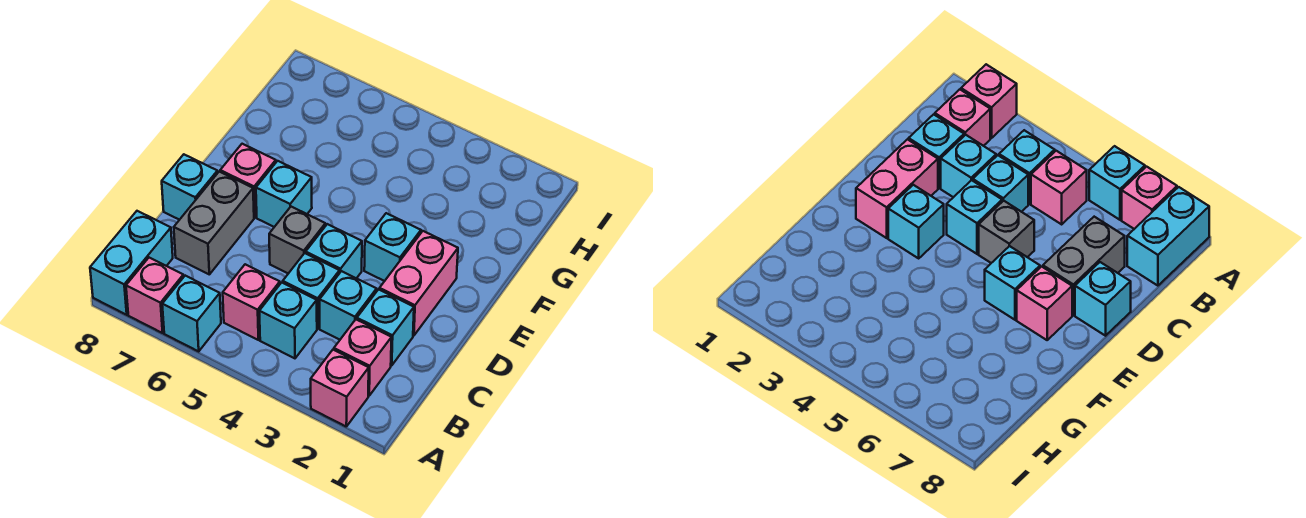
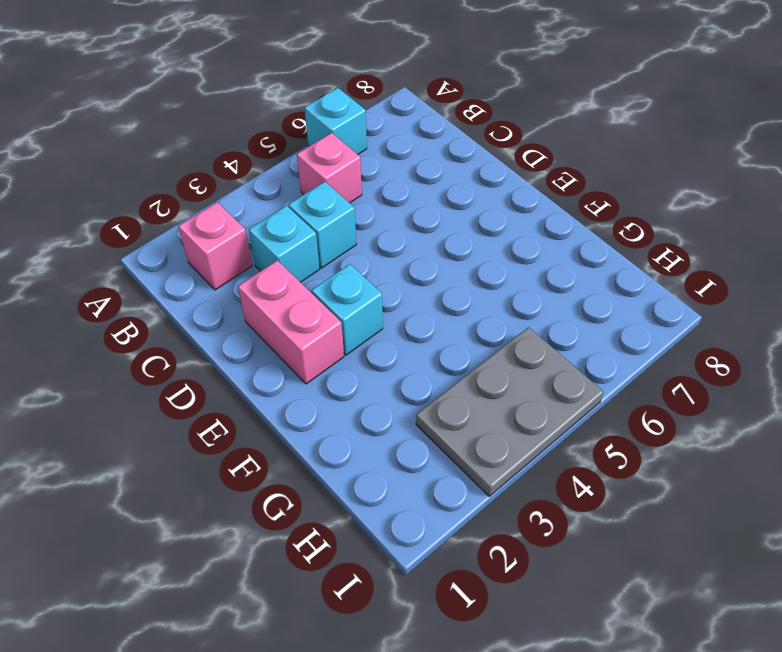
grey plate H3:I5 level 1 -> none
none -> pink brick A2 level 1
none -> pink brick A7 level 1
none -> cyan brick A8:B8 level 1

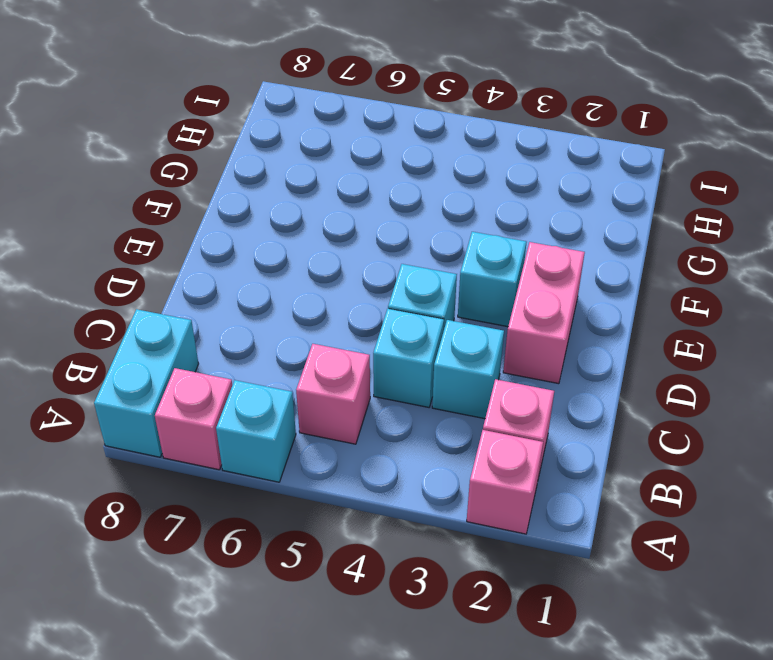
none -> cyan brick B4 level 1
none -> cyan brick C2 level 1
none -> grey brick C7:D7 level 1

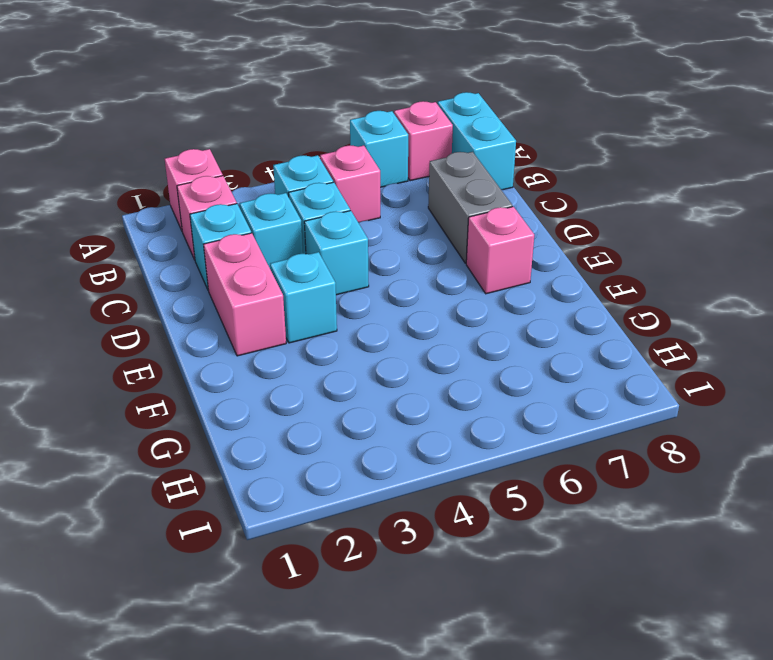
none -> grey brick D5 level 1
none -> cyan brick D8 level 1
none -> cyan brick E6 level 1

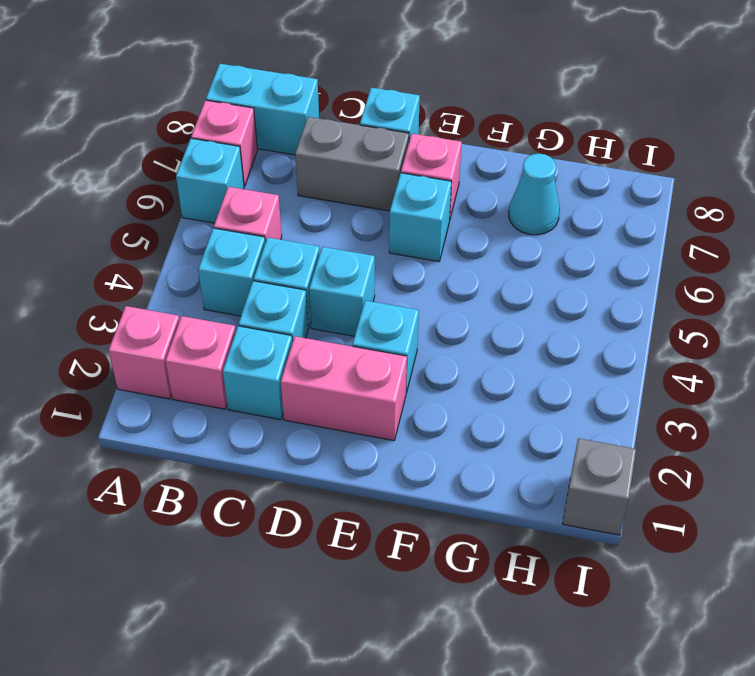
cyan cone G7 level 1 -> none
grey brick I1 level 1 -> grey brick D5 level 1

